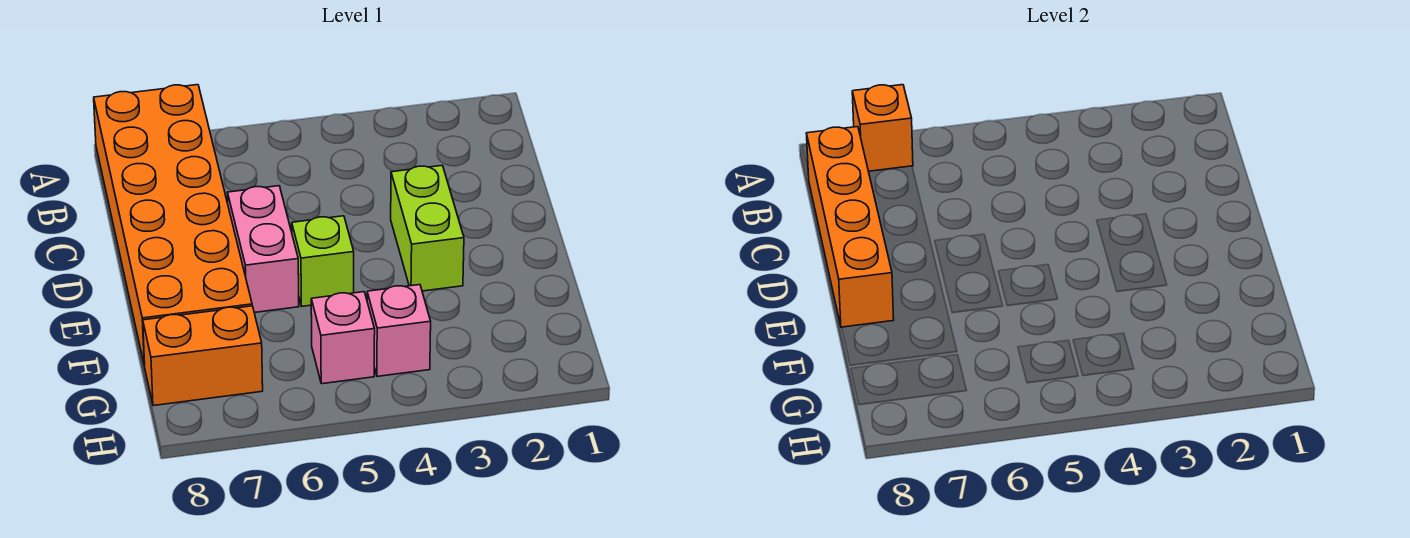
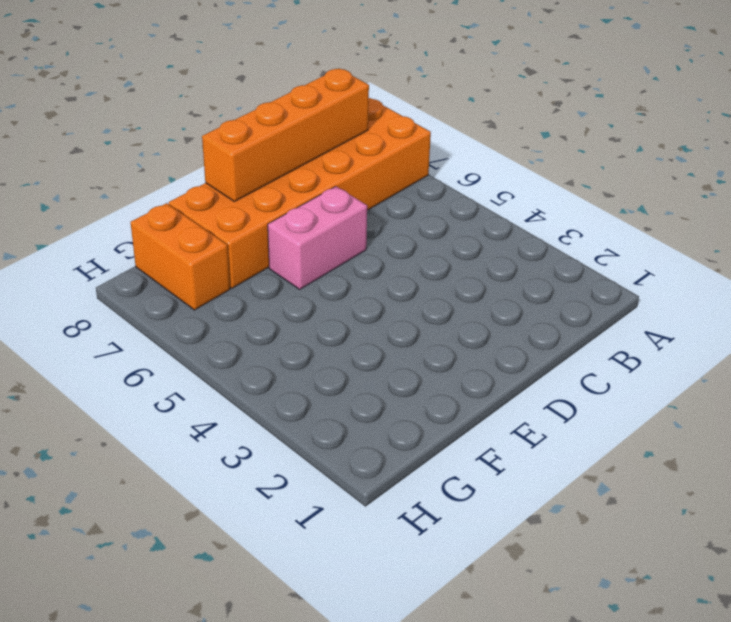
none -> lime brick D3:E3 level 1
none -> lime brick E5 level 1

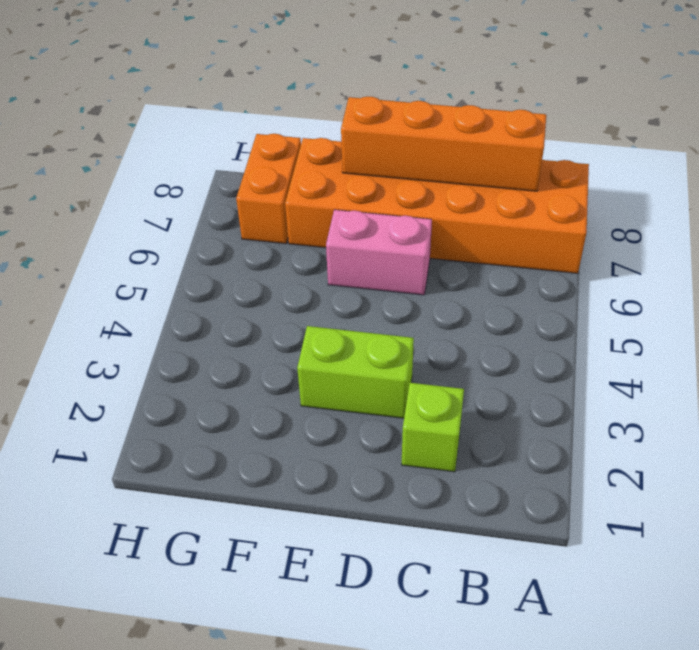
lime brick C2 level 1 -> lime brick E5 level 1
none -> pink brick G4 level 1
none -> pink brick G5 level 1

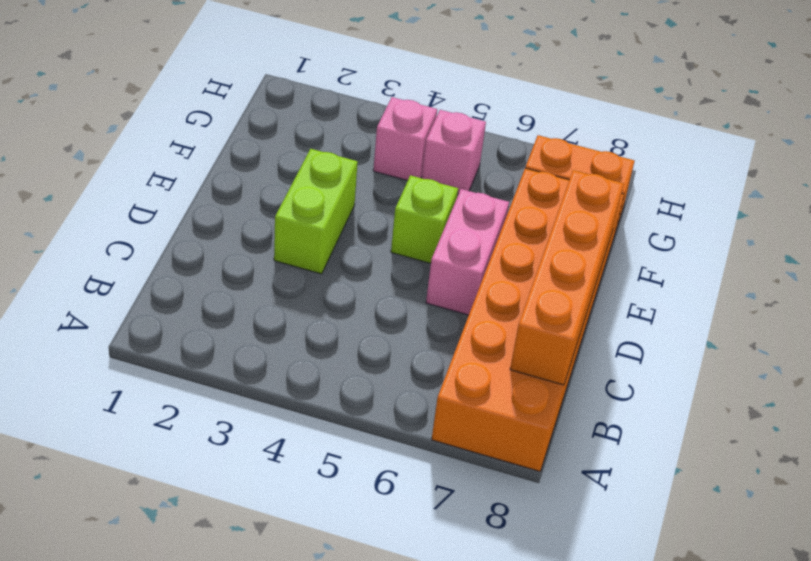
none -> orange brick A7 level 2

